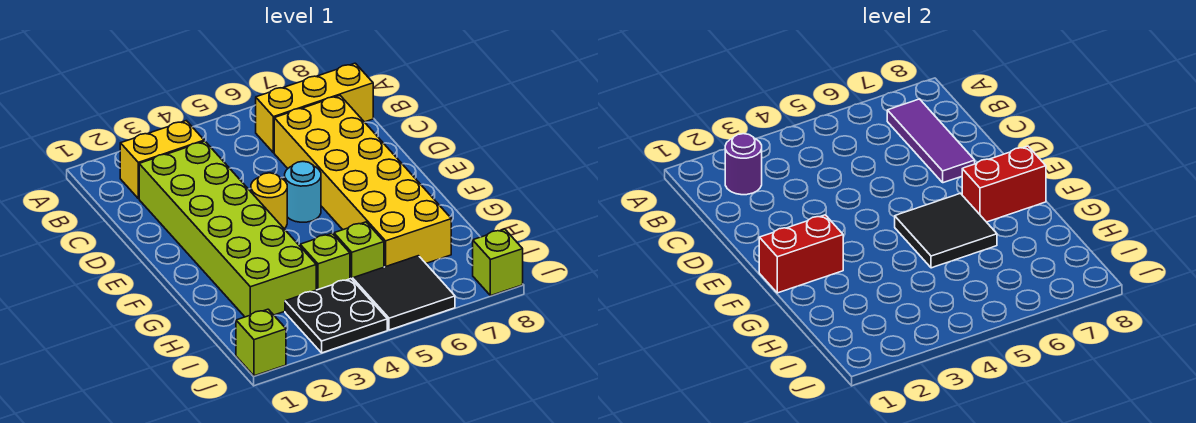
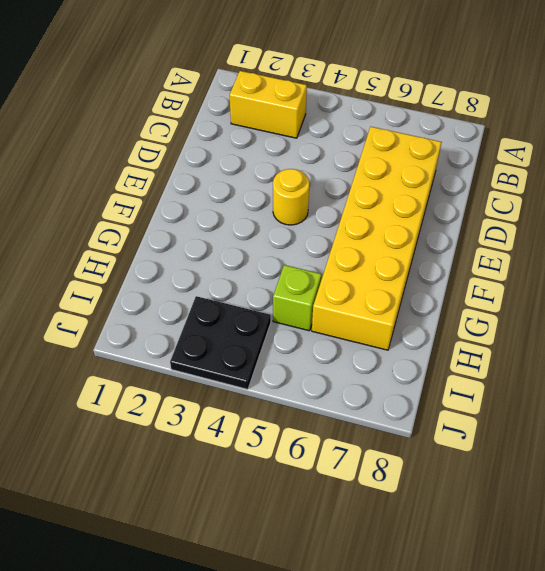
none -> yellow brick B6:B8 level 1
none -> lime brick C2:H3 level 1
none -> cyan round brick E5 level 1

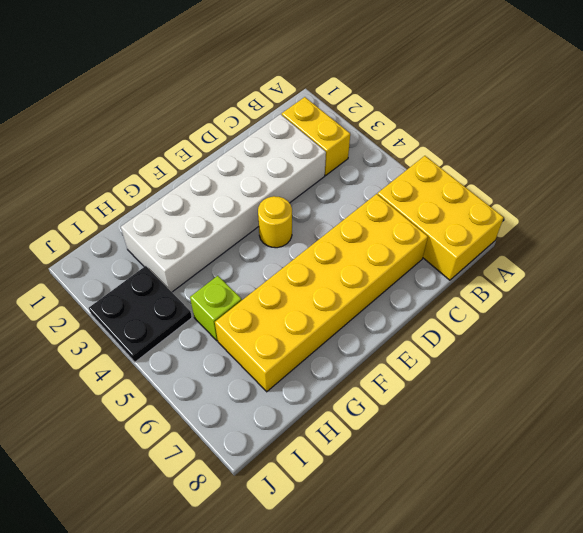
yellow brick A6:B8 level 1 -> yellow brick B6:B8 level 1
white brick C2:H3 level 1 -> lime brick C2:H3 level 1
none -> cyan round brick E5 level 1
none -> lime brick H4 level 1
none -> black tile I5:J6 level 1

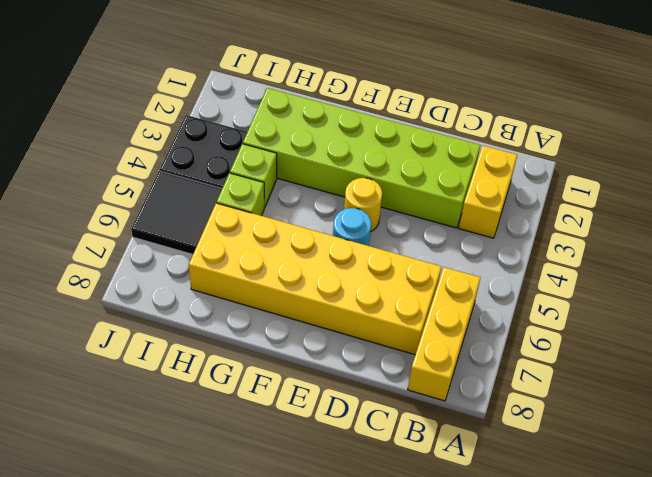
none -> lime brick J1 level 1
none -> lime brick J8 level 1
none -> purple round brick B2 level 2

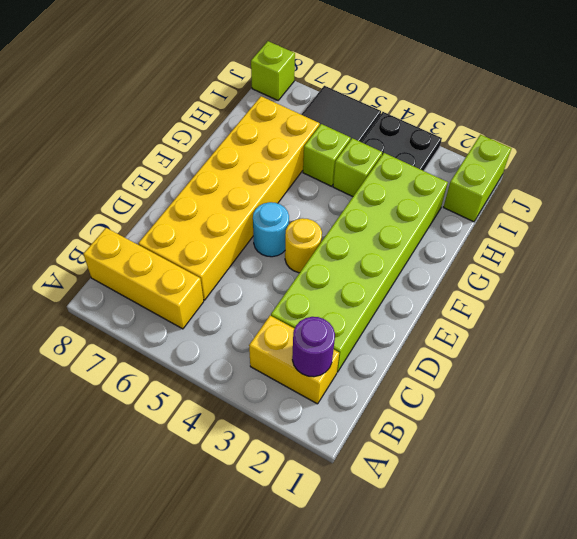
lime brick I1:J1 level 1 -> lime brick J1 level 1
none -> purple tile B7:D7 level 2
none -> red brick F1:F2 level 2
none -> black tile F5:G6 level 2

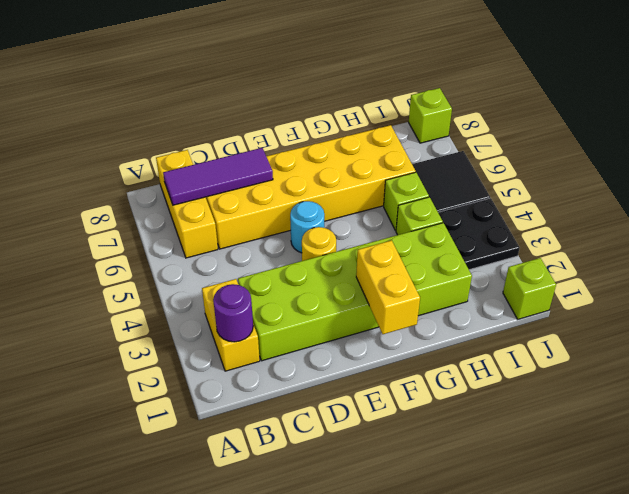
yellow brick F1:F2 level 2 -> red brick F1:F2 level 2
none -> black tile F5:G6 level 2
none -> red brick F7:F8 level 2

